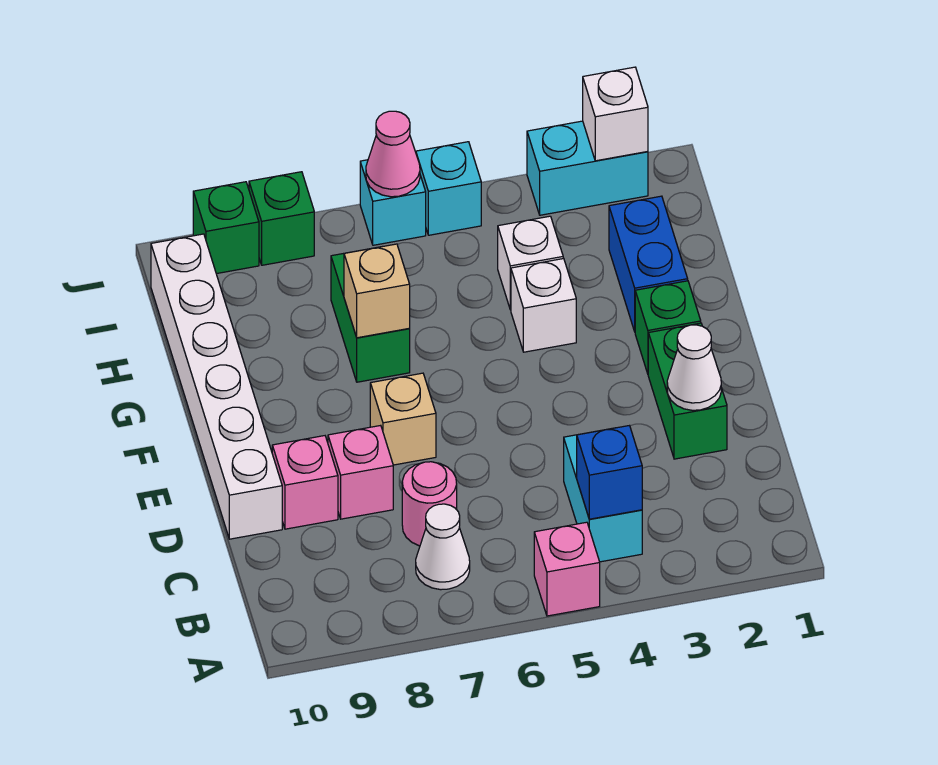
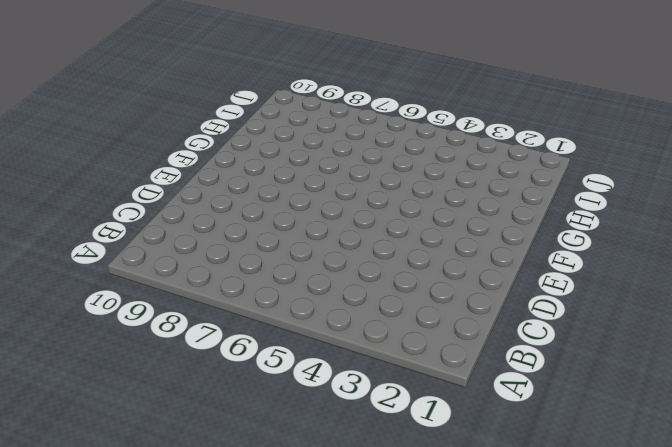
none -> pink brick A5 level 1
none -> cyan brick B4:C4 level 1
none -> white cone B7 level 1

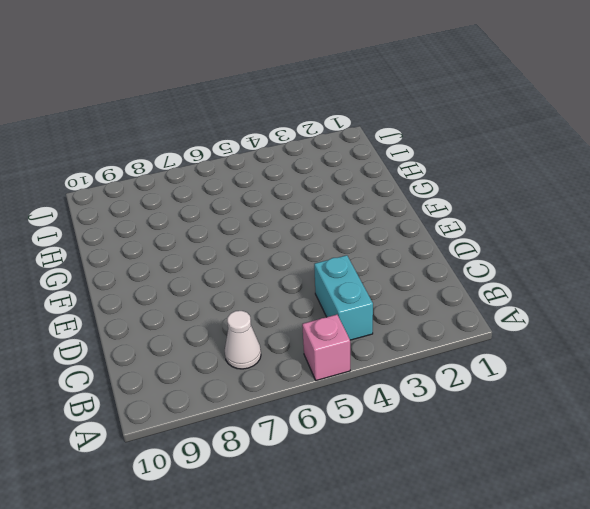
none -> pink round brick C7 level 1
none -> green brick D2:E2 level 1
none -> pink brick D8 level 1

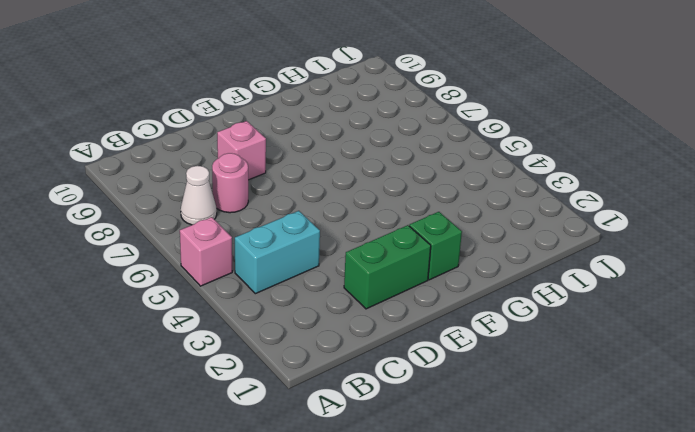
none -> pink brick D9 level 1
none -> white brick D10:I10 level 1
none -> tan brick E7 level 1

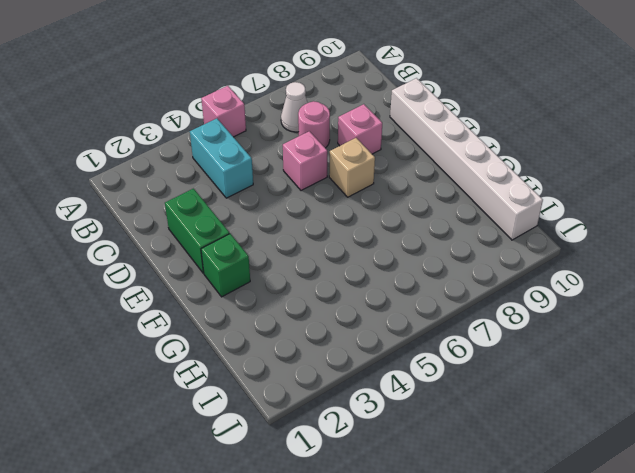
pink brick D6 level 1 -> pink brick D9 level 1
none -> blue brick G2:H2 level 1
none -> white brick G4 level 1
none -> green brick G7:H7 level 1

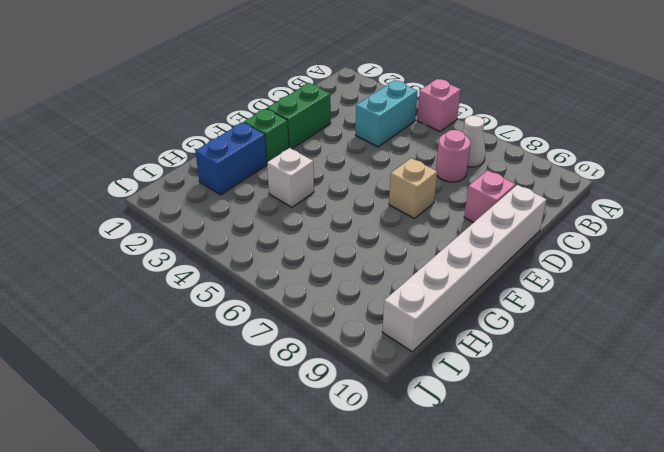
none -> pink brick D8 level 1
none -> green brick G7:H7 level 1
none -> white brick H4 level 1

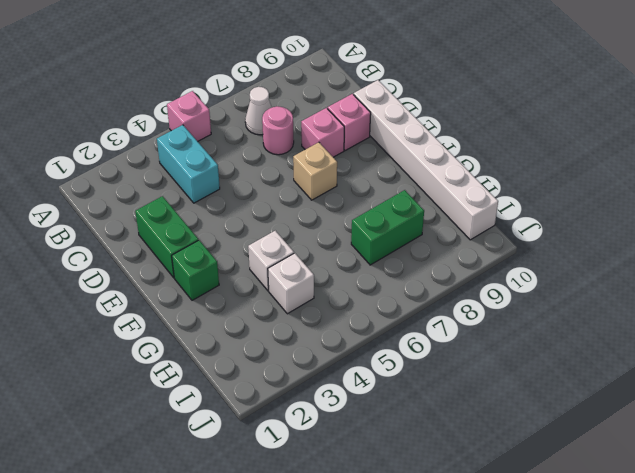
green brick H7:H8 level 1 -> green brick G7:H7 level 1
none -> blue brick G2:H2 level 1
none -> cyan brick J2:J3 level 1
none -> cyan brick J5 level 1

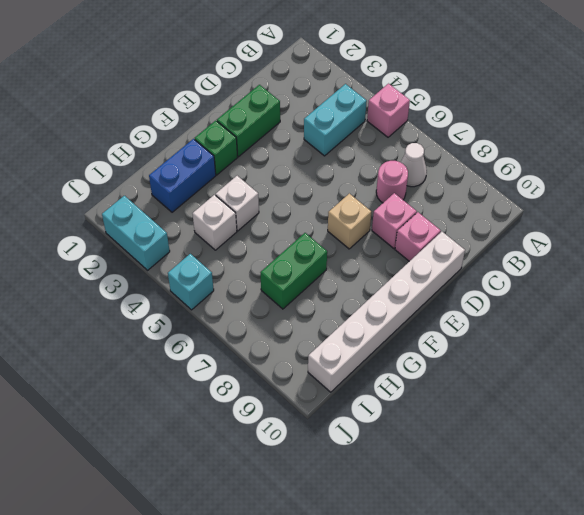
none -> cyan brick J6 level 1
none -> green brick J8 level 1
none -> green brick J9 level 1

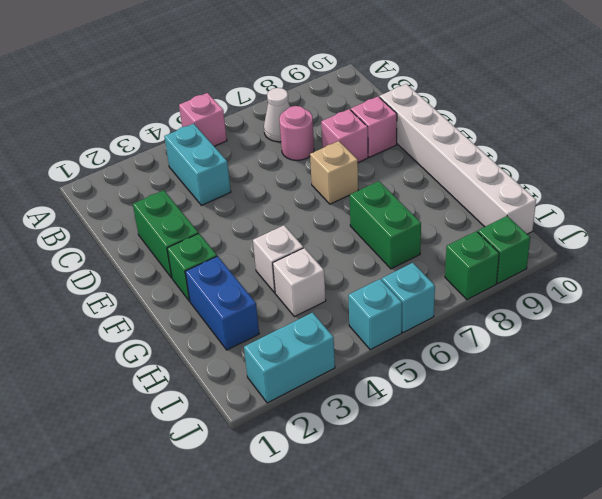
none -> blue brick B4 level 2
none -> white cone D2 level 2
none -> tan brick G7 level 2

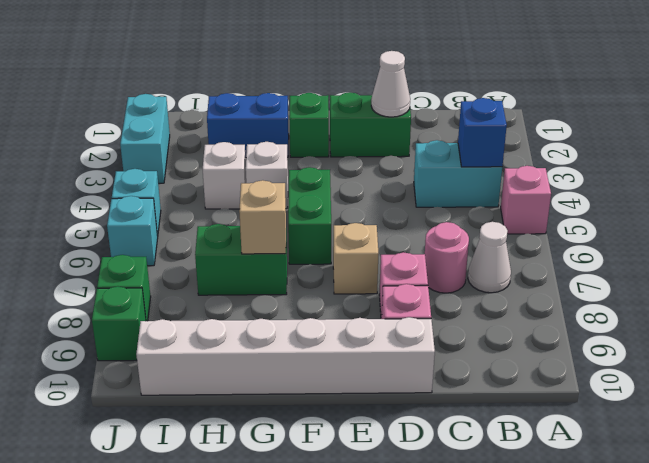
green brick F5:F6 level 1 -> none
none -> white brick J2 level 2
none -> pink cone J6 level 2

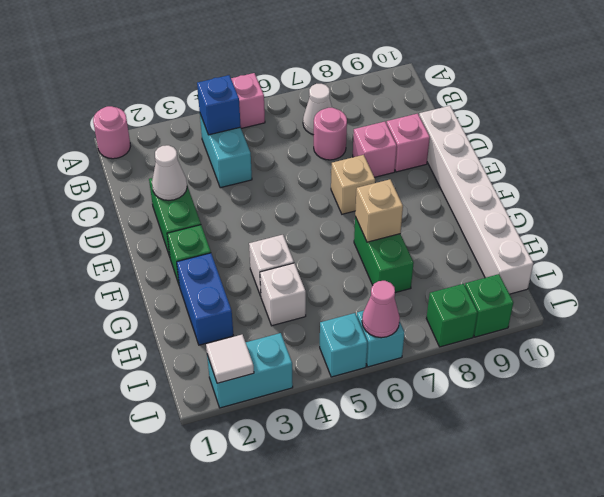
pink round brick A1 level 1 -> none
white tile J2 level 2 -> white brick J2 level 2

